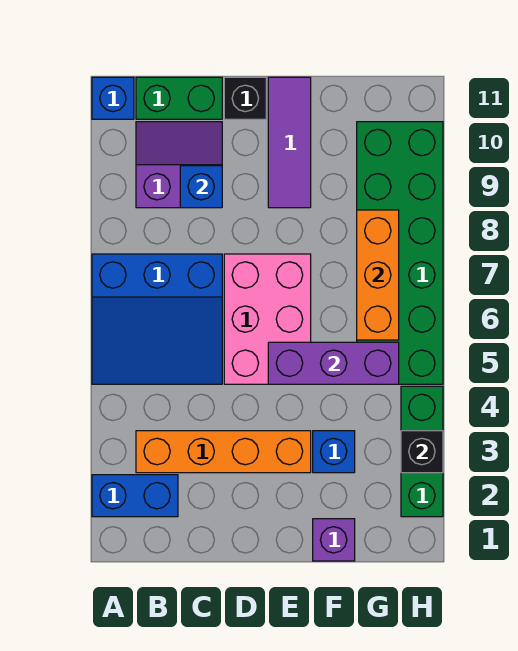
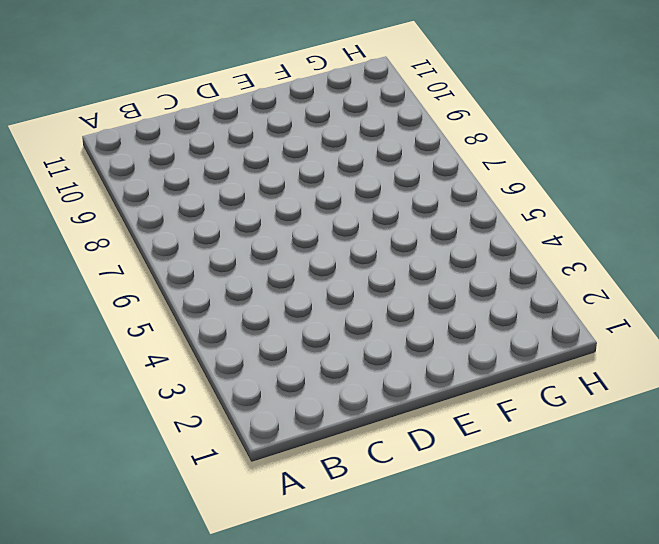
none -> blue brick A2:B2 level 1
none -> blue slope A5:C7 level 1 top 7
none -> blue brick A11 level 1

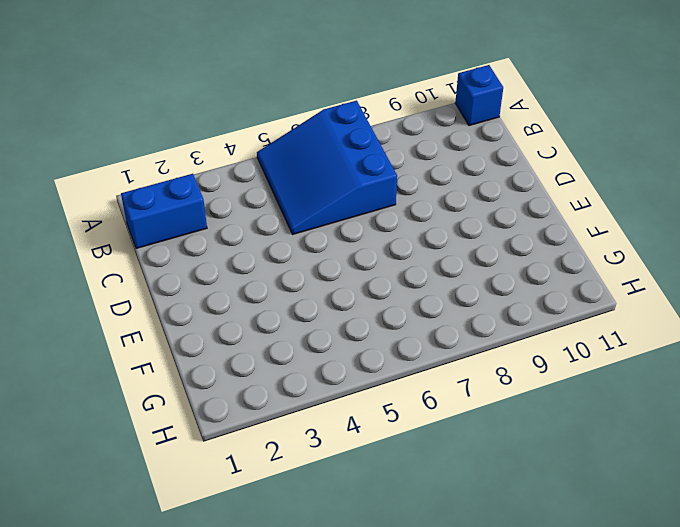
blue brick B1:B2 level 1 -> blue brick A2:B2 level 1
none -> orange brick B3:E3 level 1
none -> purple slope B9:C10 level 1 top 9
none -> green brick B11:C11 level 1

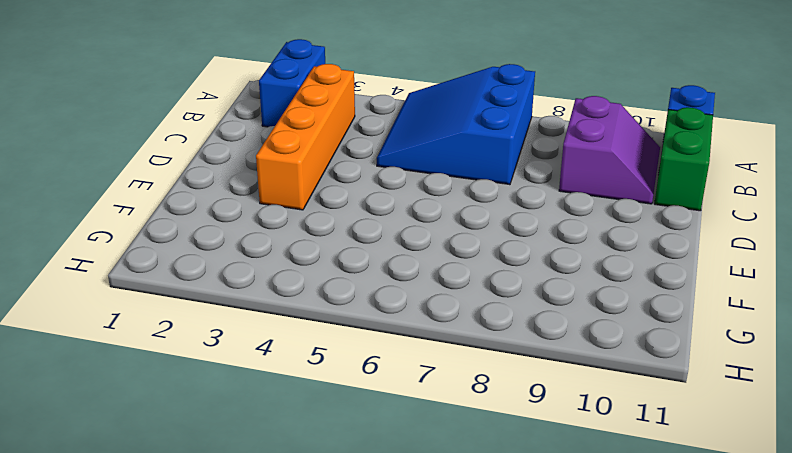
none -> pink brick D5:E7 level 1
none -> black brick D11 level 1
none -> purple tile E9:E11 level 1

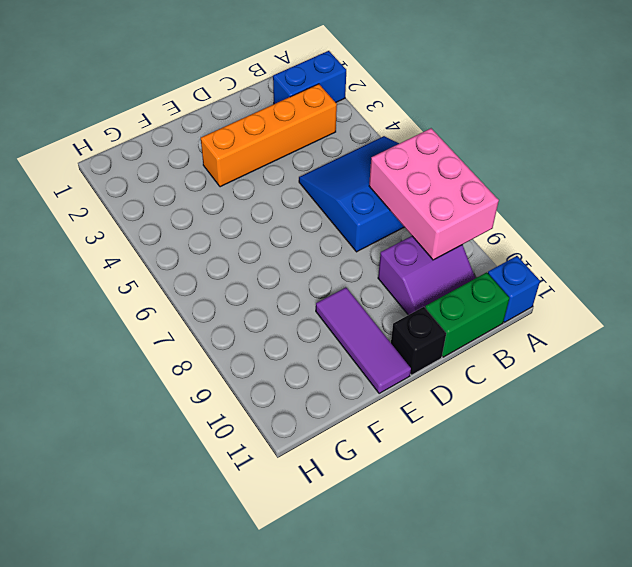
pink brick A7:B9 level 2 -> pink brick D5:E7 level 1
none -> purple brick F1 level 1
none -> blue brick F3 level 1
none -> green brick G5:H10 level 1

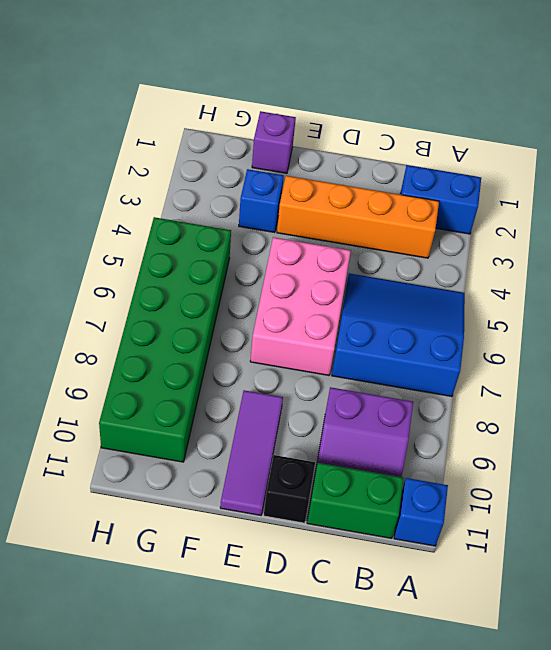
none -> green brick H2:H4 level 1
none -> blue brick C9 level 2
none -> purple brick E5:G5 level 2

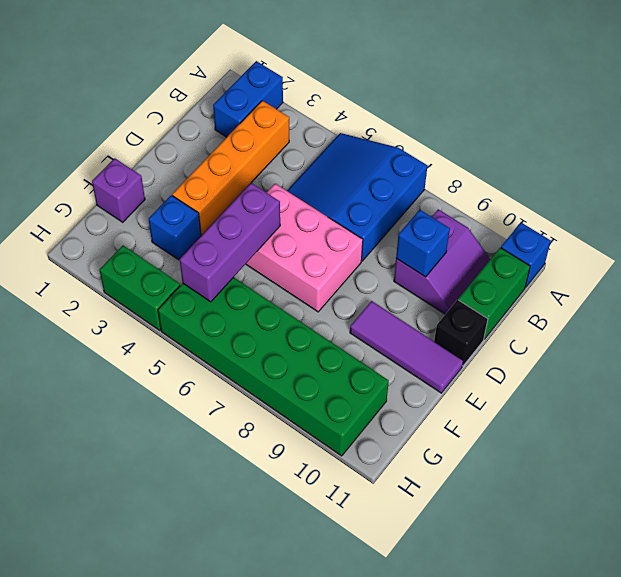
green brick H3:H4 level 1 -> green brick H2:H4 level 1
none -> orange brick G6:G8 level 2
none -> black brick H3 level 2

